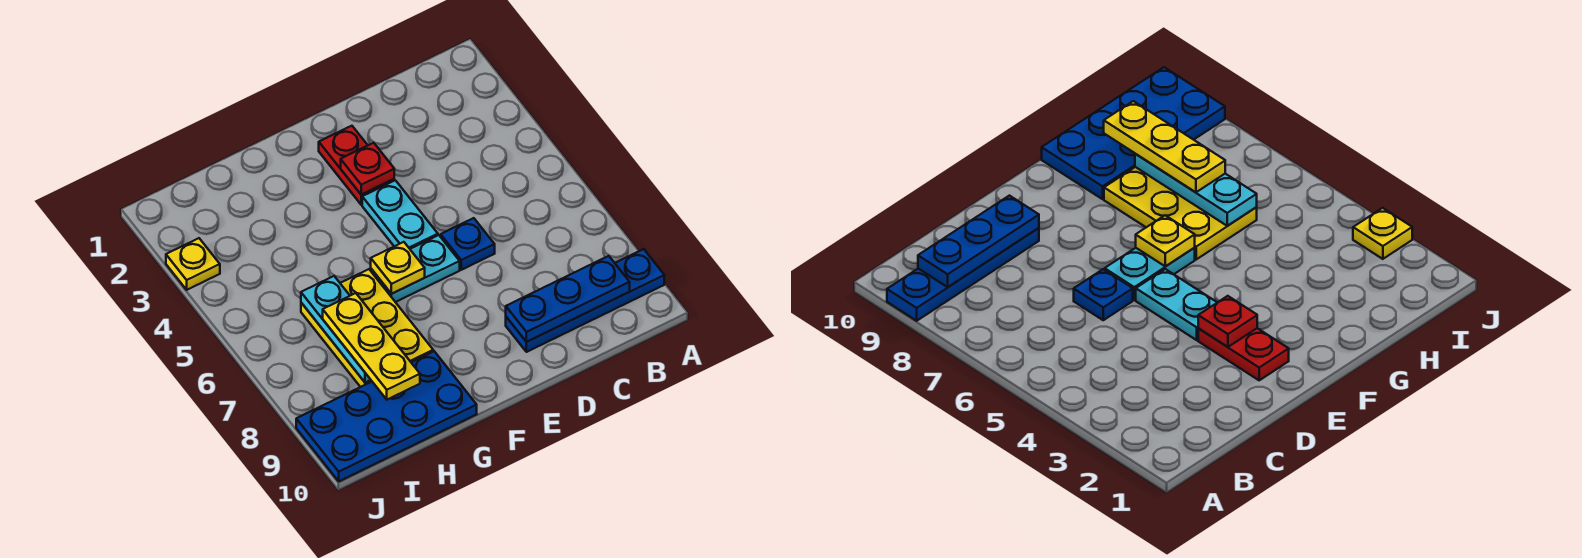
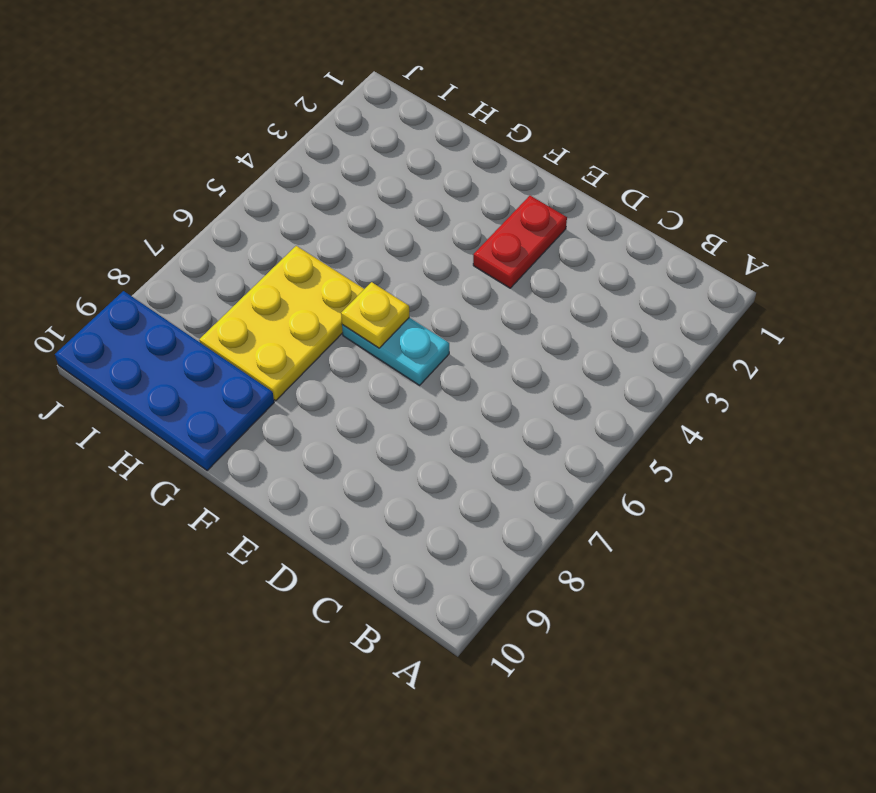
none -> blue plate A9:D9 level 1
none -> blue plate D6 level 1
none -> cyan plate E4:E5 level 1

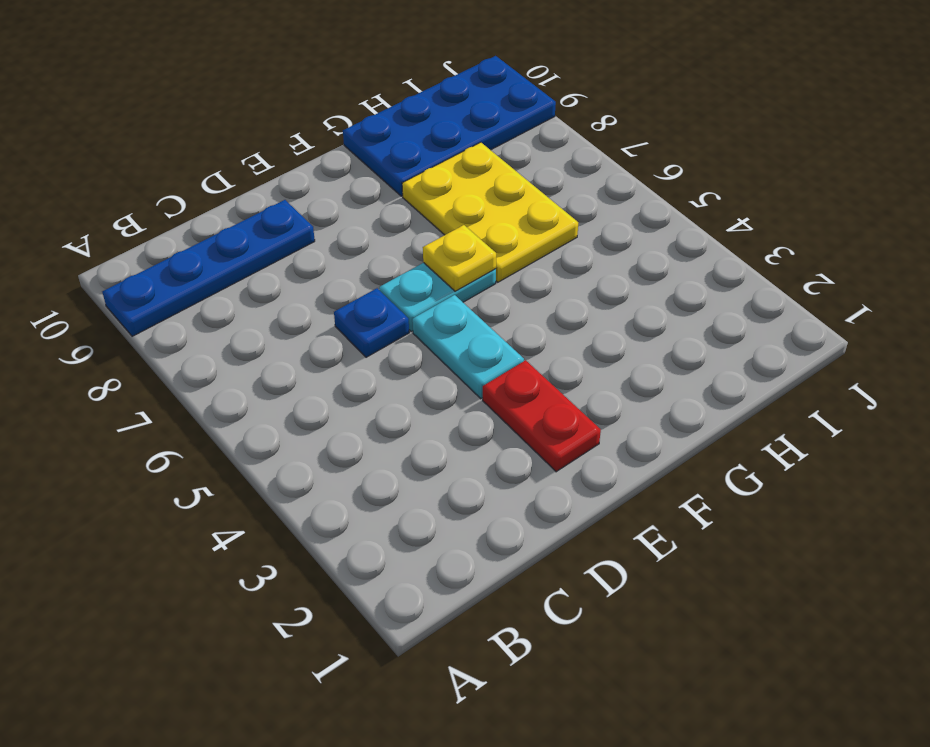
none -> yellow plate J3 level 1
none -> blue plate B9:D9 level 2
none -> red plate E3 level 2

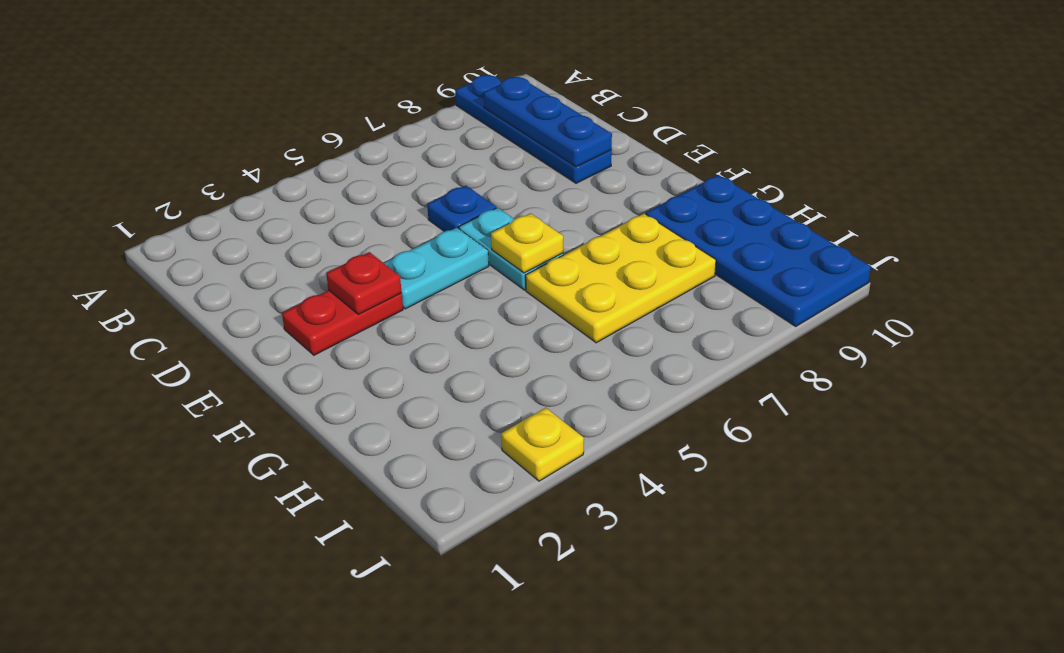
none -> cyan plate H6:H8 level 2
none -> yellow plate H7:H9 level 3

